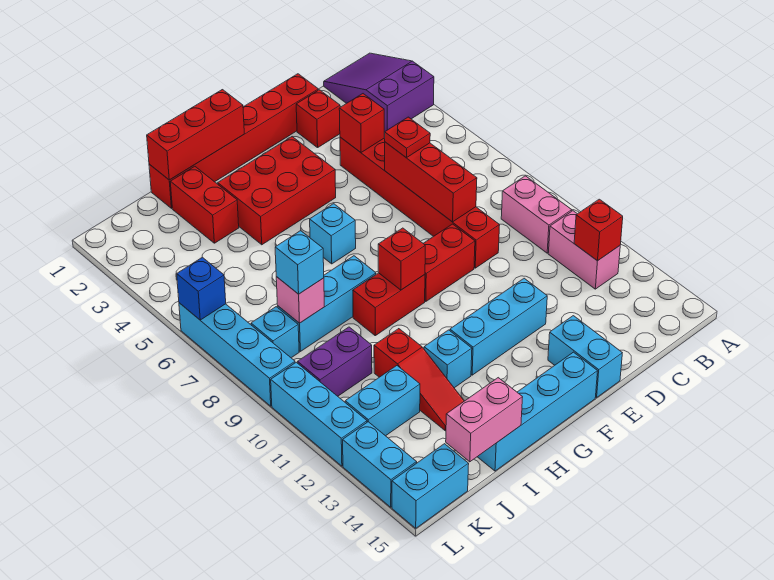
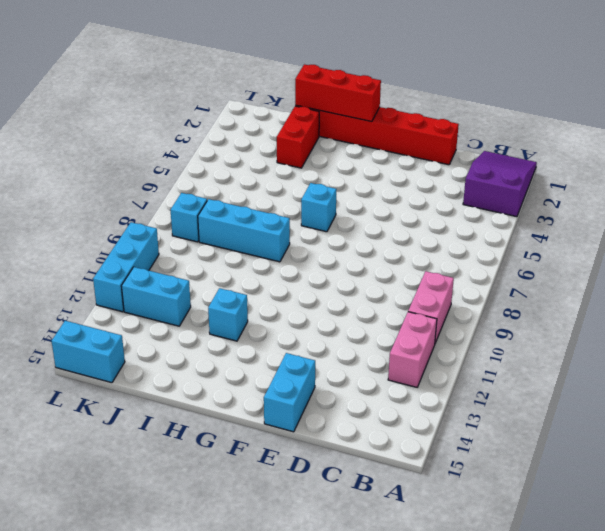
none -> red brick D2 level 1
none -> red brick D4:D9 level 1
none -> red brick E9:F9 level 1
none -> cyan brick E12:G12 level 1

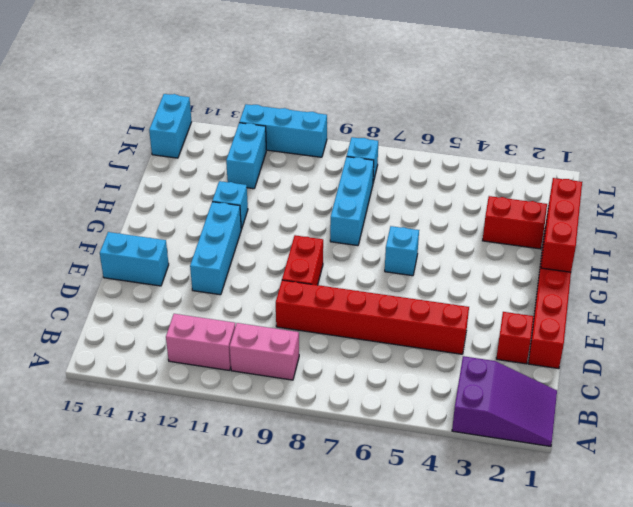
none -> red brick F3:H4 level 1
none -> cyan brick F15:I15 level 1
none -> red brick G9:H9 level 1
none -> red slope I11:I13 level 1 top 11

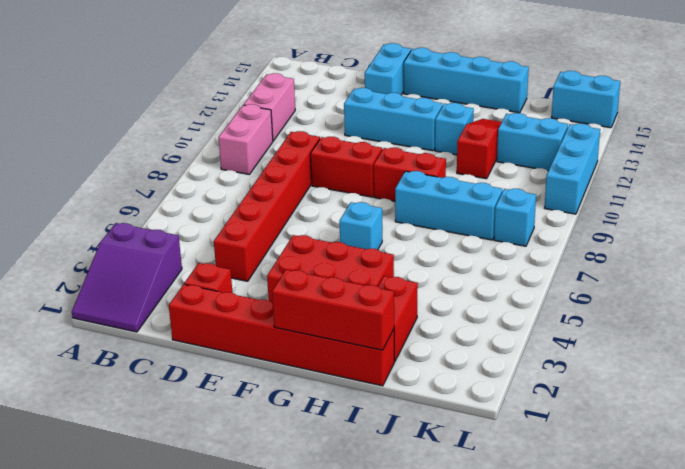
none -> purple brick J10:K10 level 1
none -> cyan brick L6:L9 level 1
none -> cyan brick L13:L14 level 1
none -> red brick B12 level 2

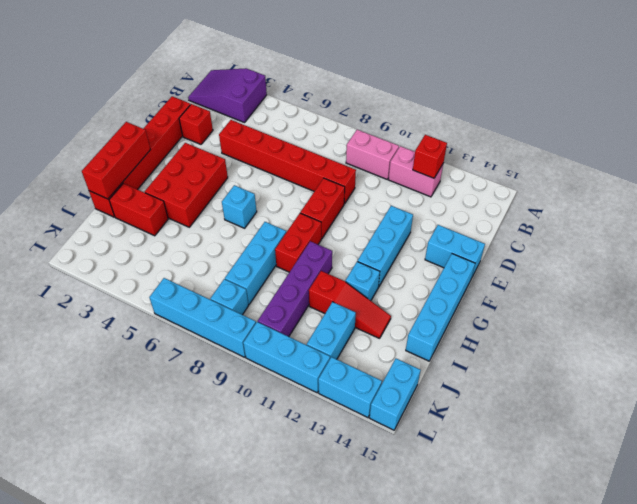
purple brick H10:K10 level 1 -> purple brick J10:K10 level 1
none -> red brick D4 level 2
none -> red brick D6:D8 level 2
none -> red brick G9 level 2
none -> pink brick I15:J15 level 2

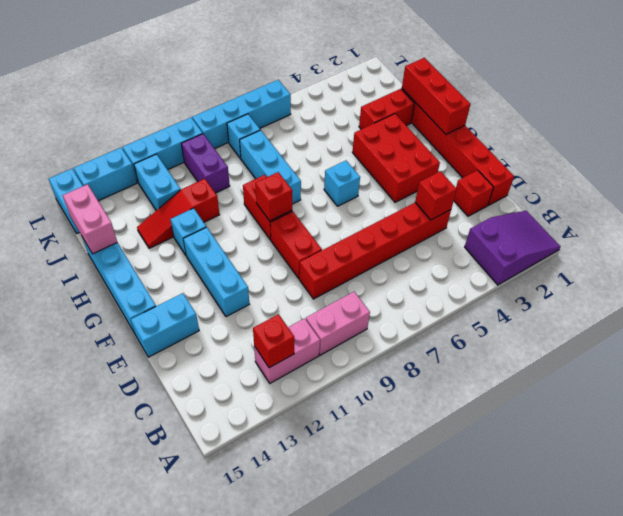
none -> red brick D6:D8 level 2
none -> pink brick J8 level 2
none -> blue brick L6 level 2
none -> red plate D6 level 3

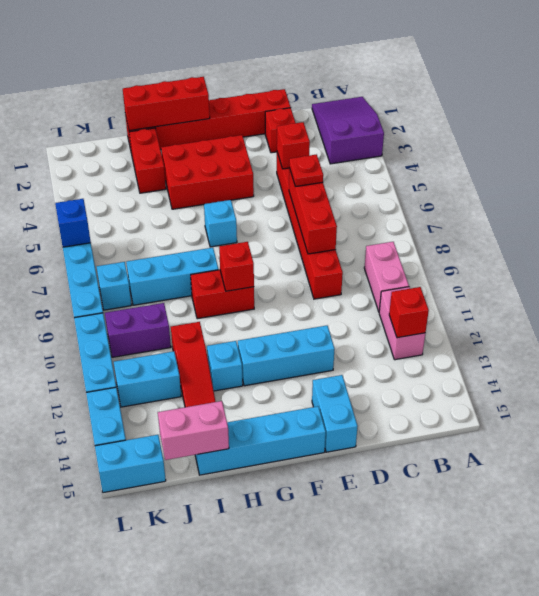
none -> red brick E9:F9 level 1
none -> pink brick J8 level 2
none -> cyan brick J8 level 3

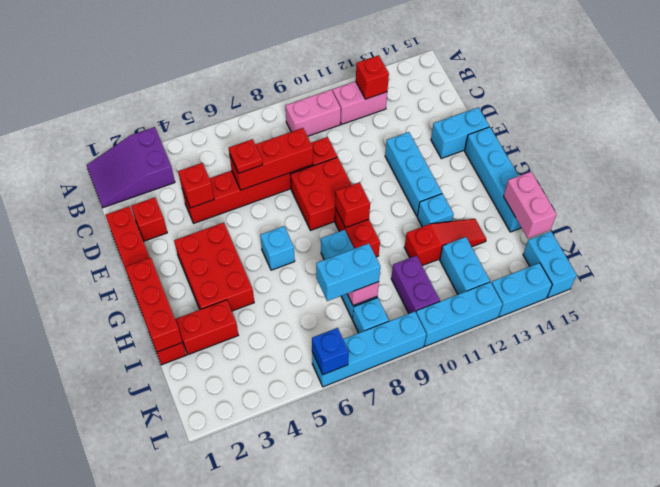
red brick E8:F9 level 1 -> red brick E9:F9 level 1
cyan brick J7:J8 level 3 -> cyan brick J8 level 3

